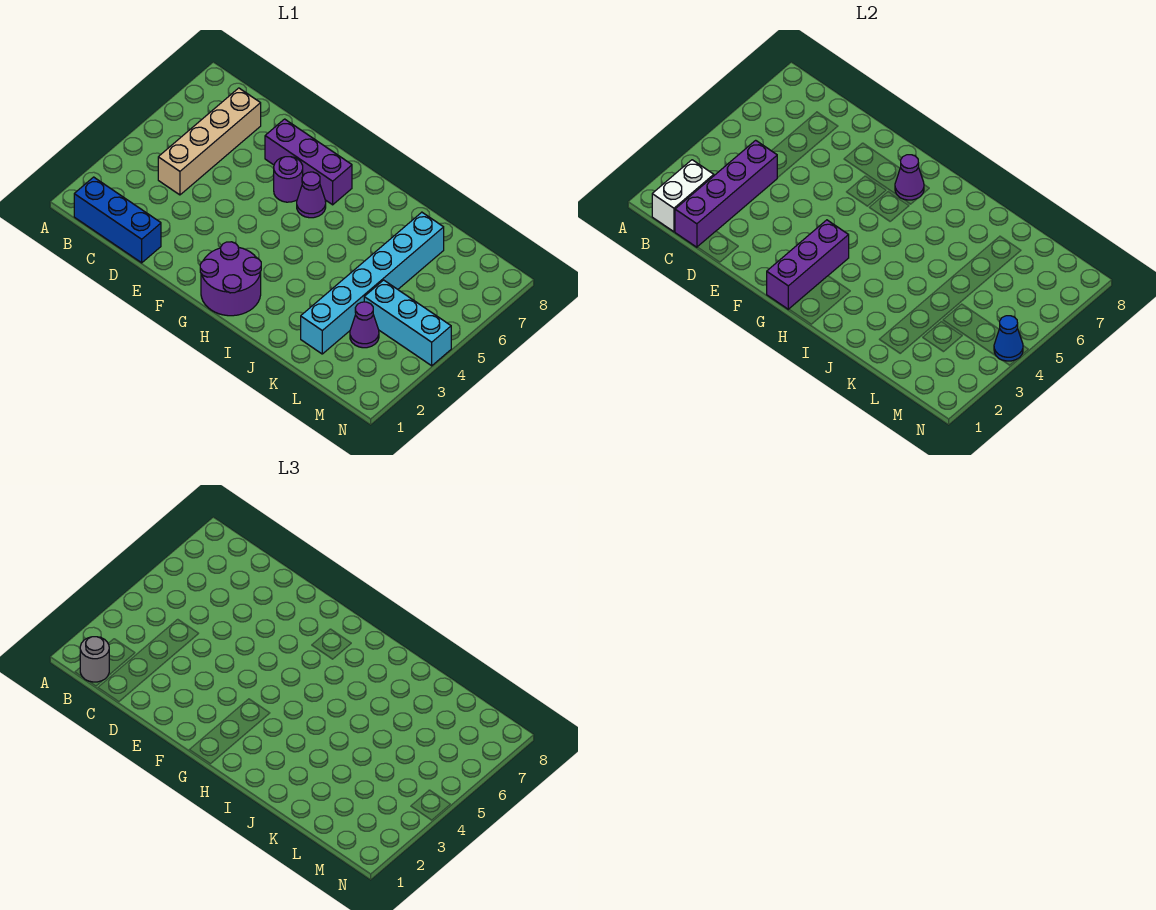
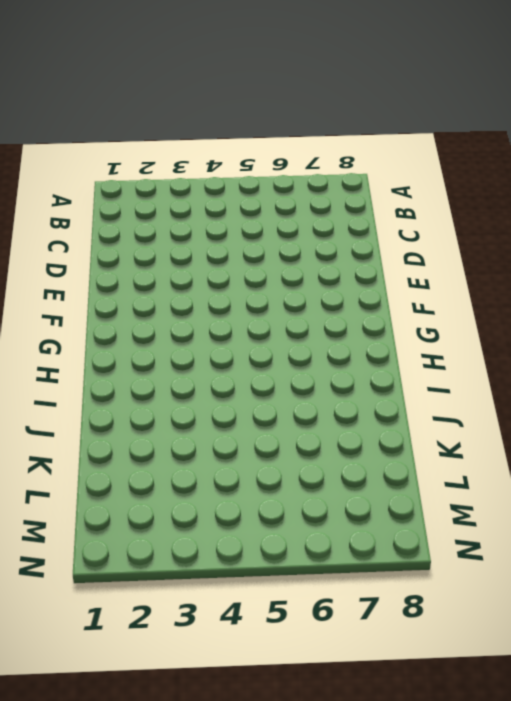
none -> blue brick B1:D1 level 1
none -> tan brick C4:C7 level 1
none -> purple brick E7:G7 level 1

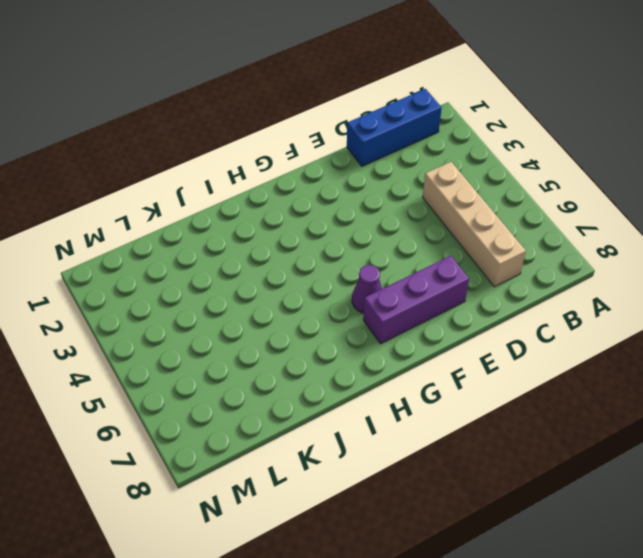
none -> purple round brick F6 level 1
none -> purple round brick G1:H2 level 1
none -> cyan brick K2:K7 level 1

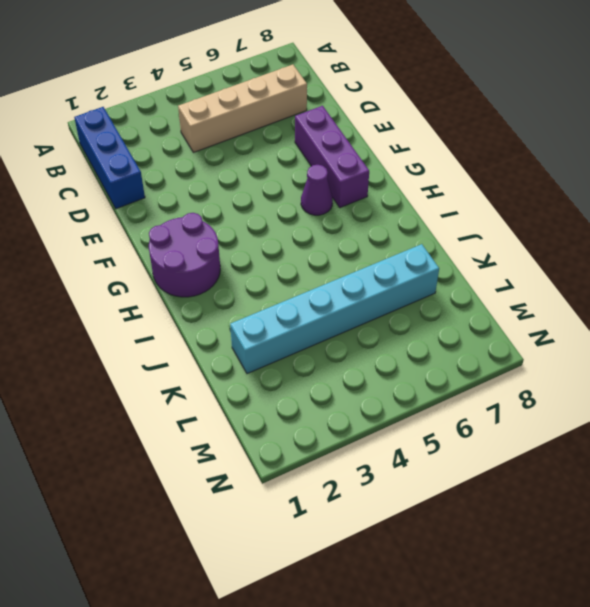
none -> purple round brick F6 level 1
none -> purple cone L3 level 1
none -> cyan brick L4:N4 level 1

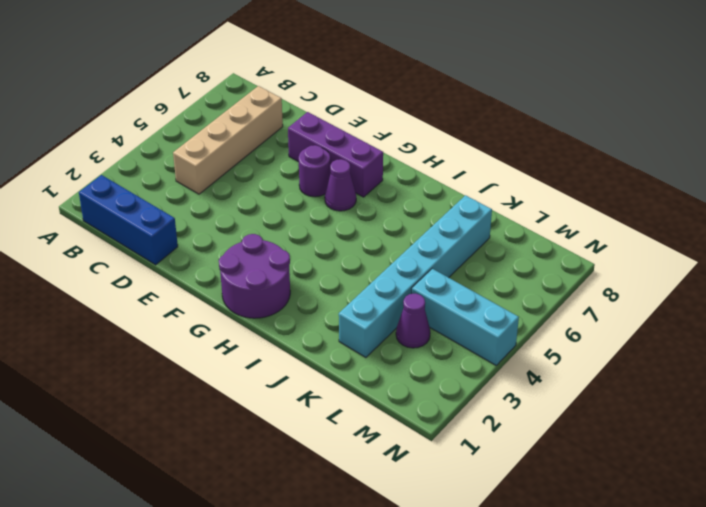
none -> white brick B1:B2 level 2
none -> purple brick C1:C4 level 2
none -> purple brick G1:G3 level 2

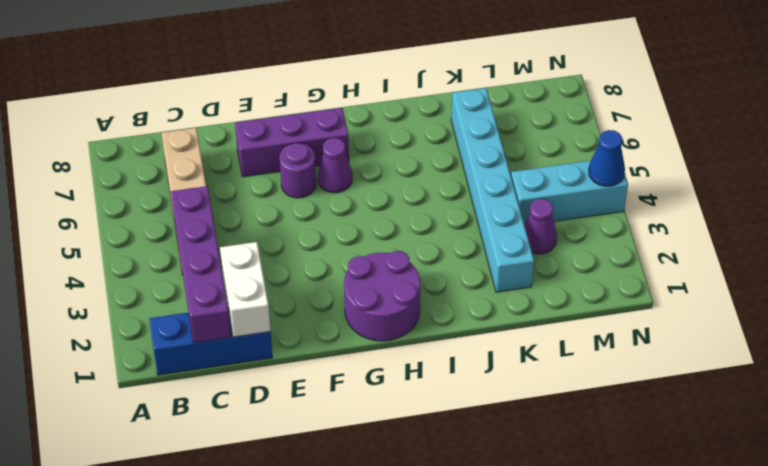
white brick D1:D2 level 2 -> white brick B1:B2 level 2
none -> purple brick G1:G3 level 2
none -> purple cone G7 level 2
none -> grey round brick B1 level 3

